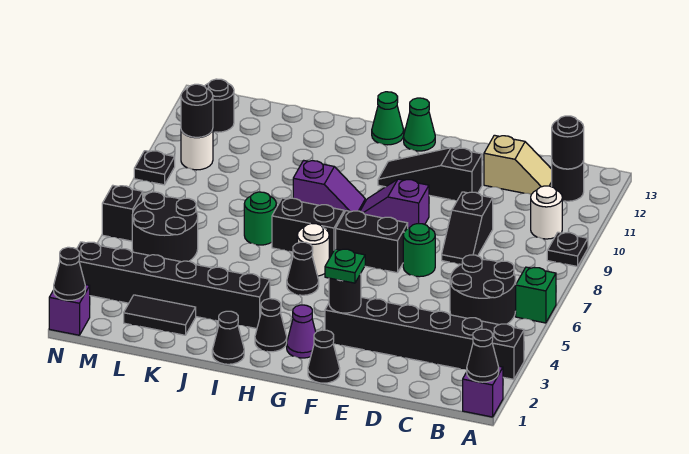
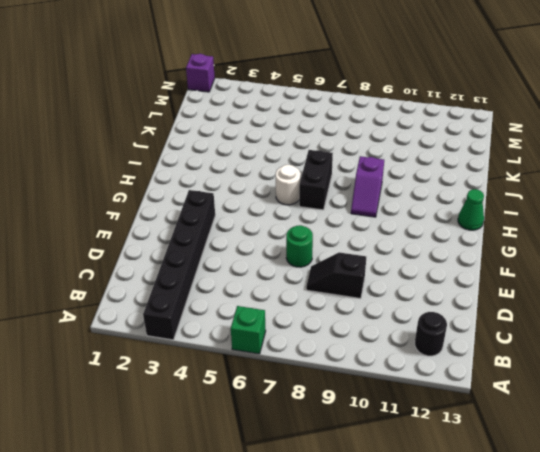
none -> purple brick A1 level 1
none -> black plate A9 level 1
none -> black round brick B5:C6 level 1
none -> white round brick B10 level 1

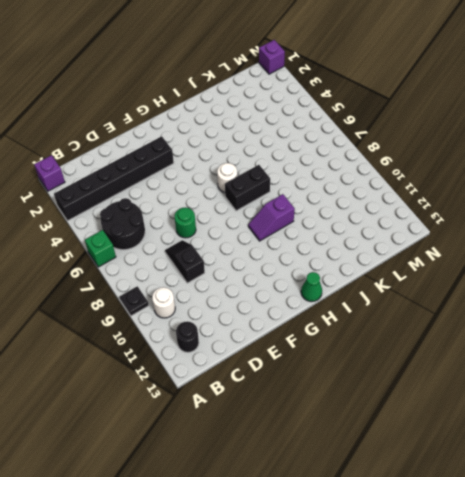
none -> tan slope C12:D12 level 1 top D
none -> black slope E11:G11 level 1 top E
none -> black cone F1 level 1
none -> black brick F7:G7 level 1

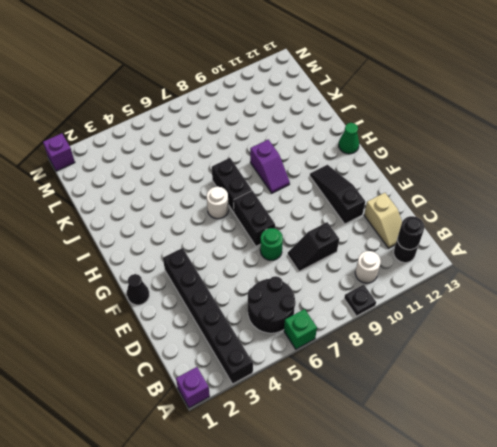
none -> purple slope F9:G9 level 1 top F
none -> purple cone G2 level 1
none -> green cone G13 level 1
none -> black cone H2 level 1

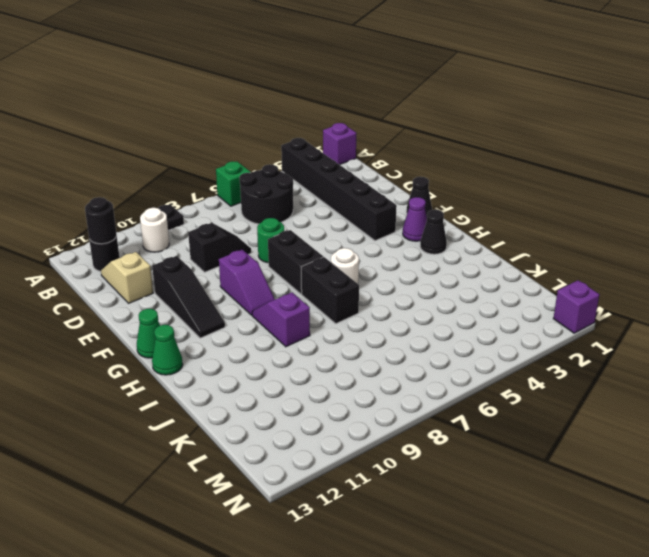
none -> black cone H5 level 1
none -> black cone I1 level 1
none -> black brick I3:N3 level 1
none -> green round brick J7 level 1

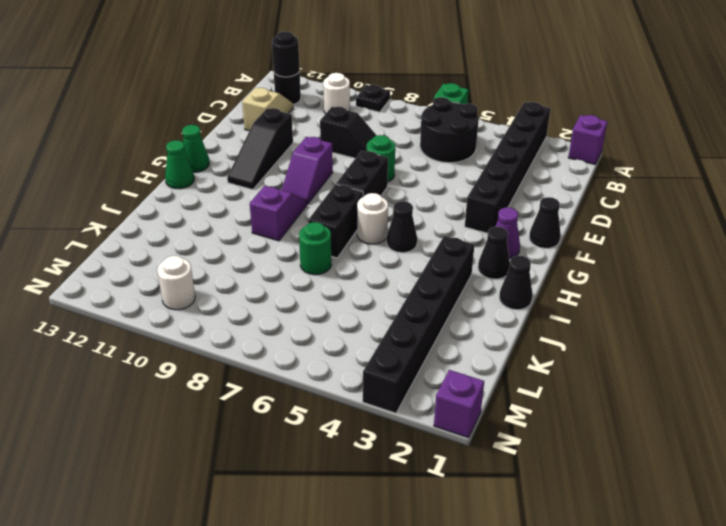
none -> black tile K2:L2 level 1
none -> black round brick L5:M6 level 1
none -> black round brick M12 level 1
none -> black brick N6 level 1

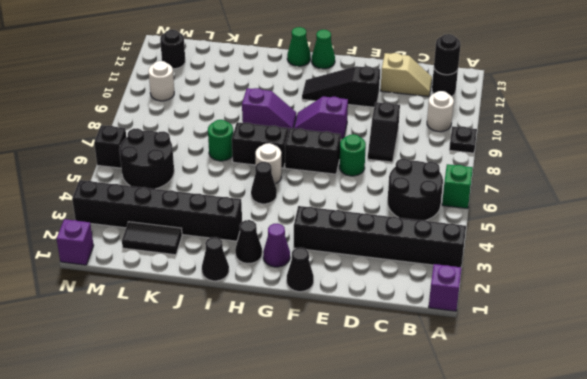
none -> black plate N9 level 1
none -> black cone A1 level 2
none -> black round brick F3 level 2
none -> black round brick M10 level 2

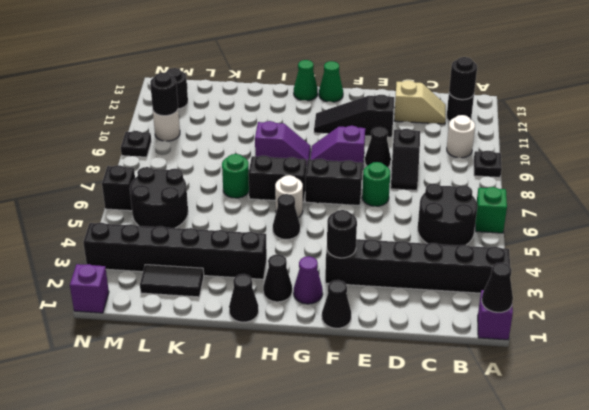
black cone E9 level 1 -> black cone N1 level 2
none -> green plate F3 level 3

